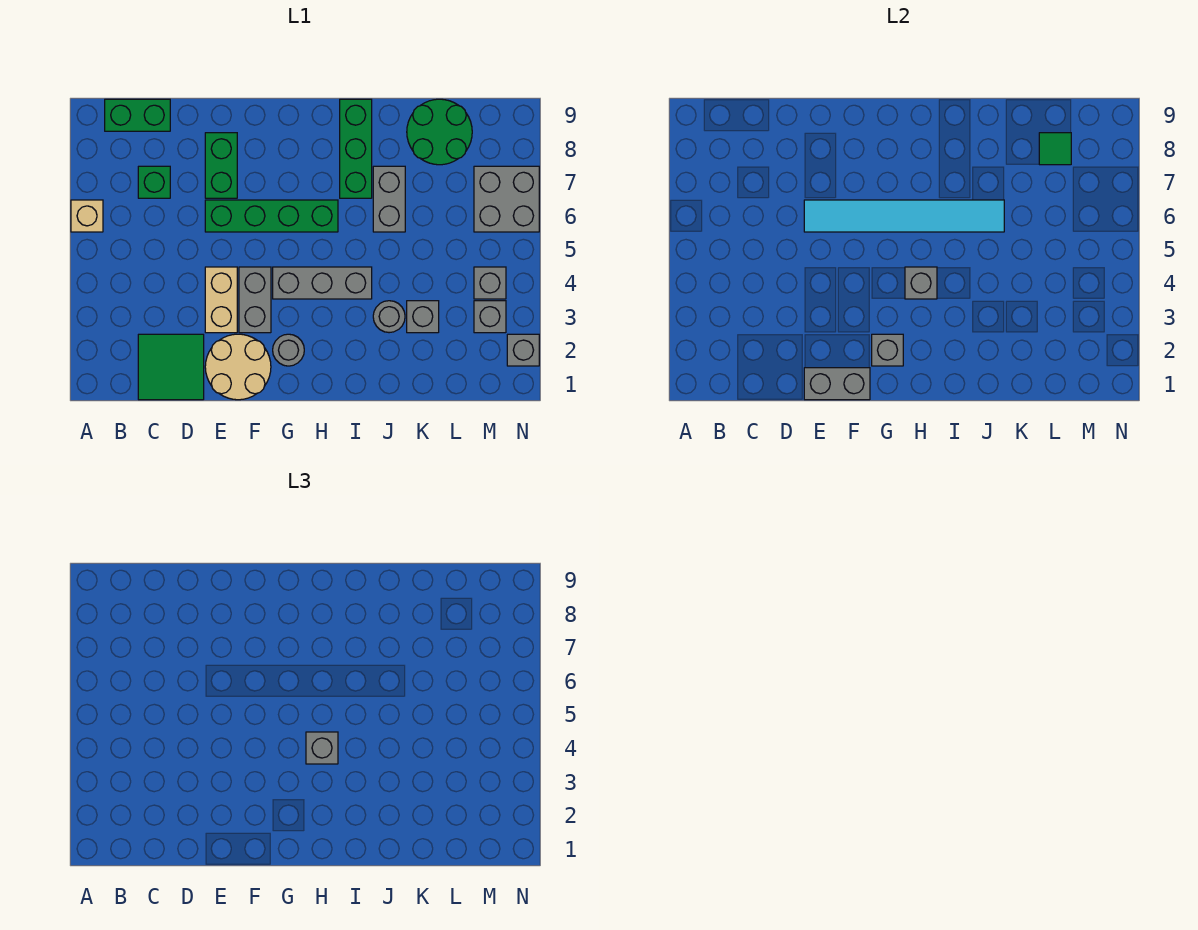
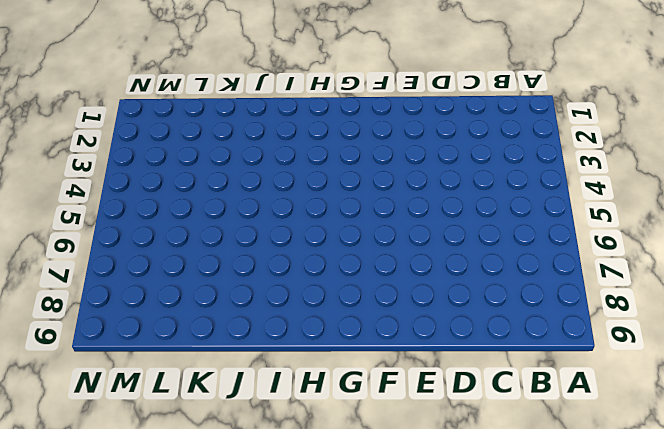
none -> tan brick A6 level 1
none -> green brick B9:C9 level 1
none -> green tile C1:D2 level 1

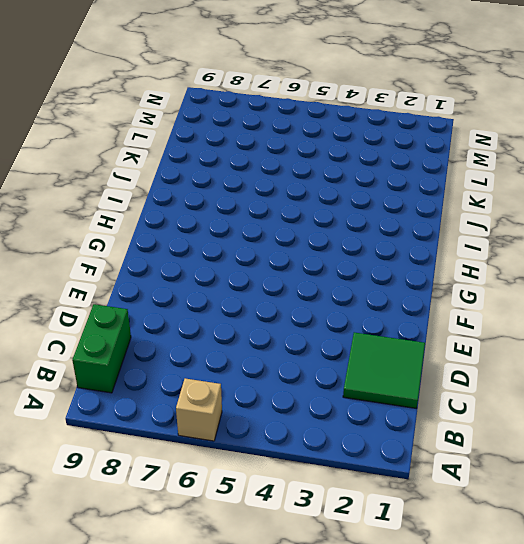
none -> green brick C7 level 1
none -> tan round brick E1:F2 level 1
none -> tan brick E3:E4 level 1

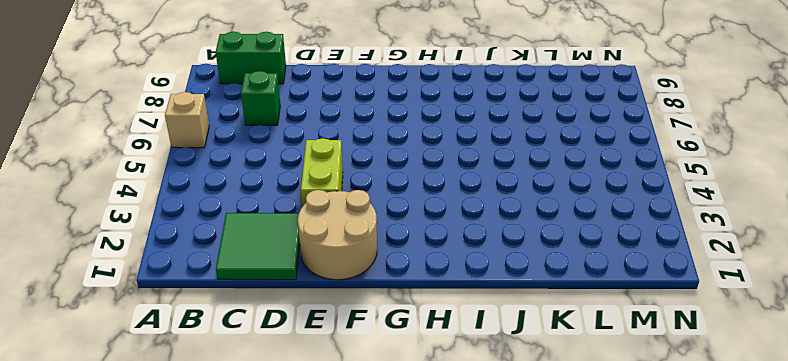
lime brick E3:E4 level 1 -> tan brick E3:E4 level 1
none -> green brick E6:H6 level 1
none -> green brick E7:E8 level 1
none -> grey brick F3:F4 level 1

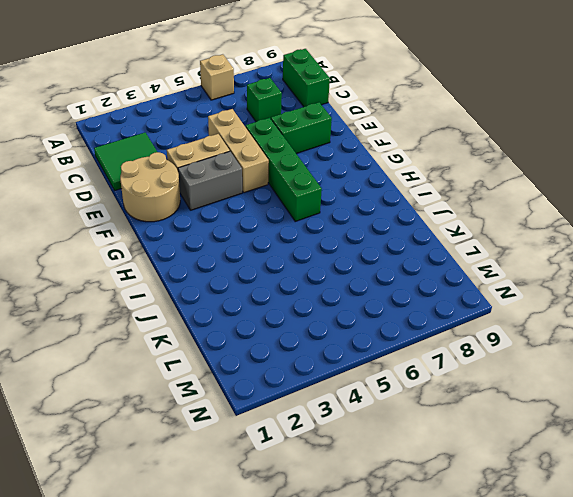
tan brick D5:F5 level 1 -> none
none -> grey round brick G2 level 1
none -> grey brick G4:I4 level 1
none -> green brick I7:I9 level 1

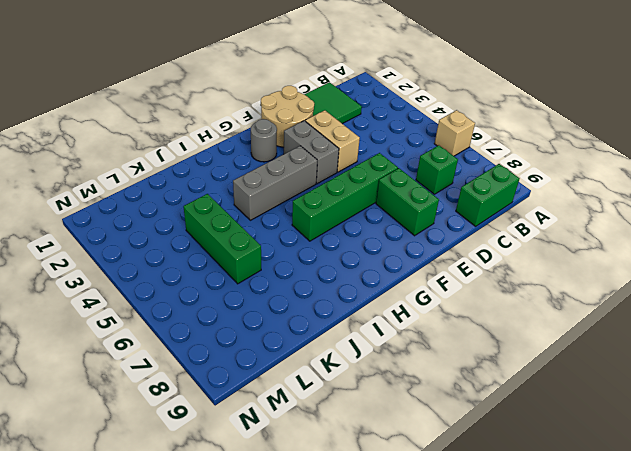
green brick K4:K6 level 1 -> green brick I7:I9 level 1
none -> grey round brick J3 level 1
none -> grey brick J6:J7 level 1
none -> grey brick K3 level 1

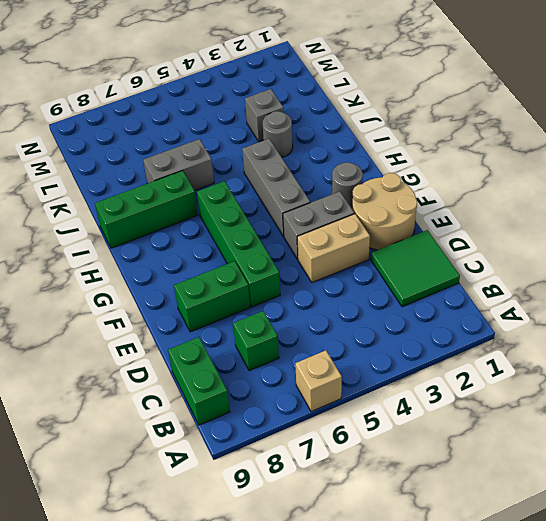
none -> green round brick K8:L9 level 1
none -> grey brick M3 level 1
none -> grey brick M4 level 1

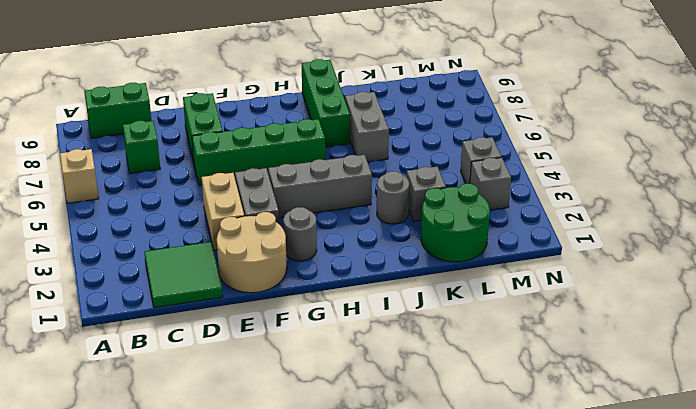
green round brick K1:L2 level 1 -> green round brick K8:L9 level 1
none -> grey brick M6:N7 level 1
none -> grey brick N2 level 1
none -> grey brick E1:F1 level 2

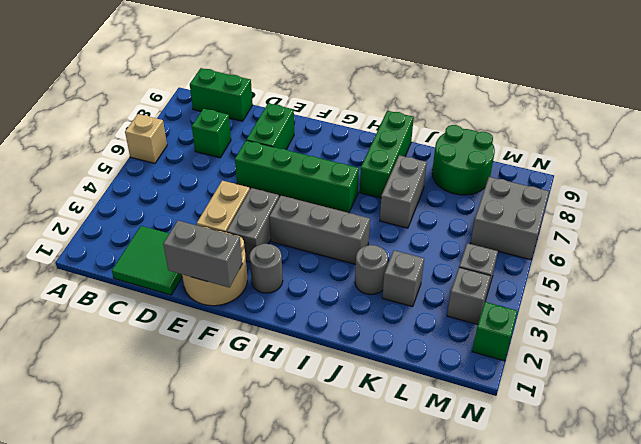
green brick N2 level 1 -> grey brick N2 level 1
none -> cyan tile E6:J6 level 2
none -> grey brick G2 level 2
none -> grey brick H4 level 2

